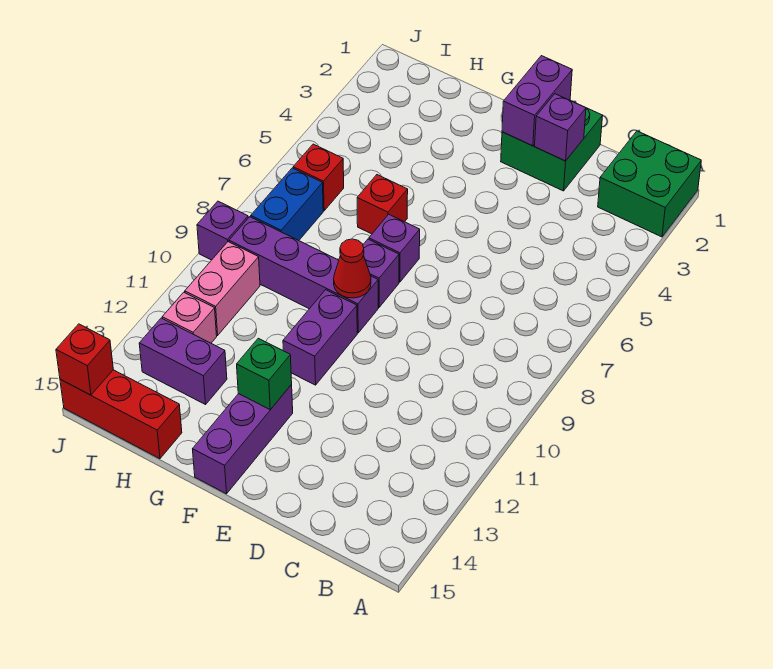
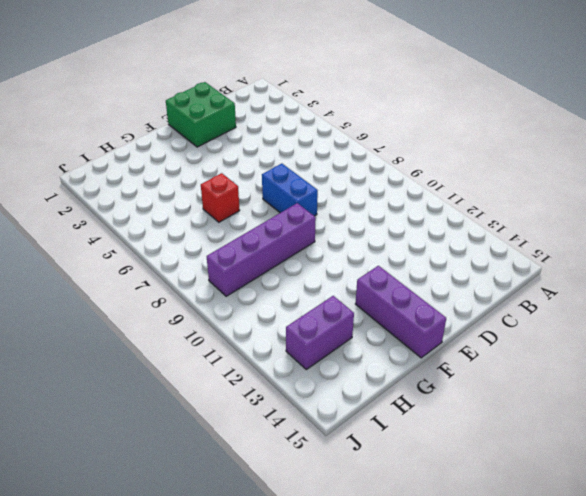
blue brick E7:E8 level 1 -> blue brick I7:I8 level 1
none -> green brick A1:B2 level 1
none -> purple brick F7 level 1
none -> purple brick F8 level 1

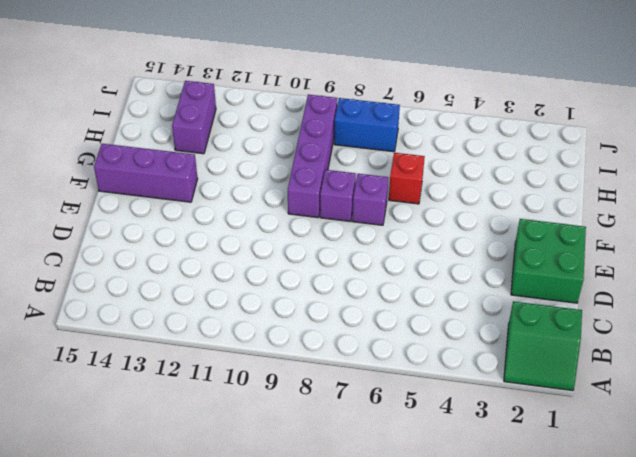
green slope A1:B2 level 1 top B -> green brick A1:B2 level 1
none -> purple brick F10:F11 level 1
none -> red brick H15:J15 level 1
none -> red brick I6 level 1

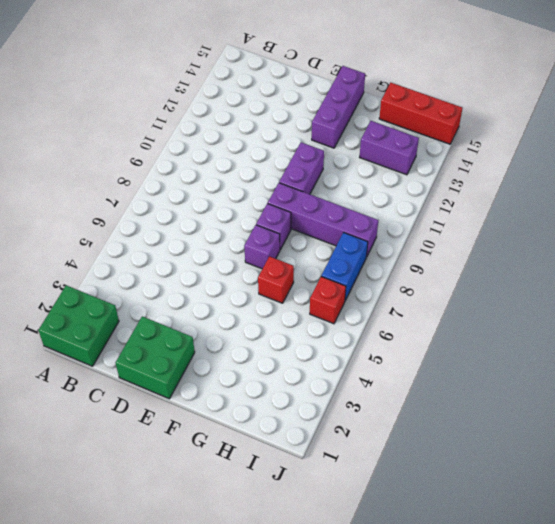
none -> pink brick I10:I11 level 1
none -> pink brick I12 level 1
none -> purple brick J9 level 1

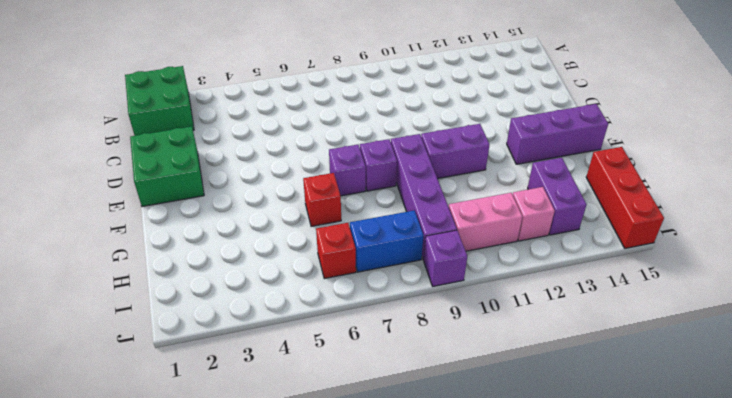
none -> purple brick D2 level 2
none -> purple brick E1:E2 level 2
none -> red cone F9 level 2

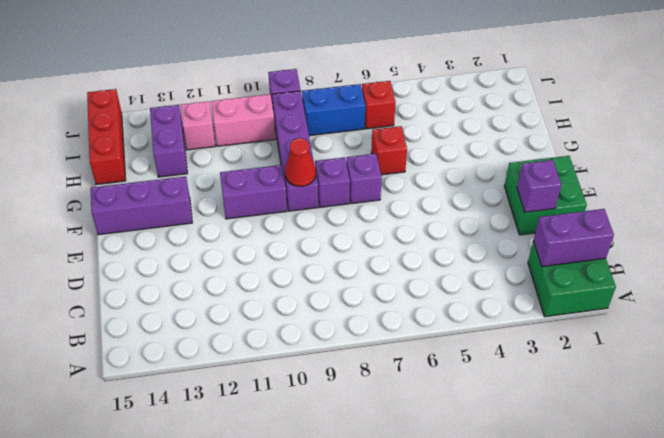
purple brick B1:B2 level 2 -> purple brick E1:E2 level 2
none -> green brick F13 level 2
none -> red brick J15 level 2

